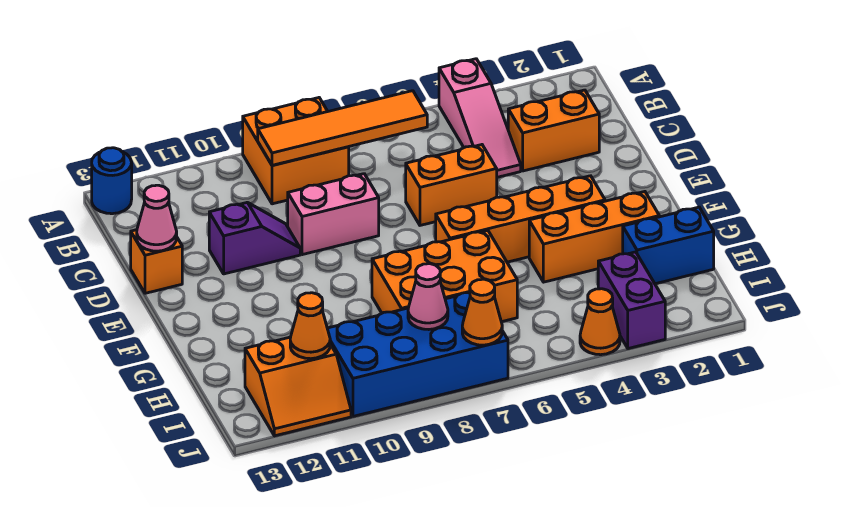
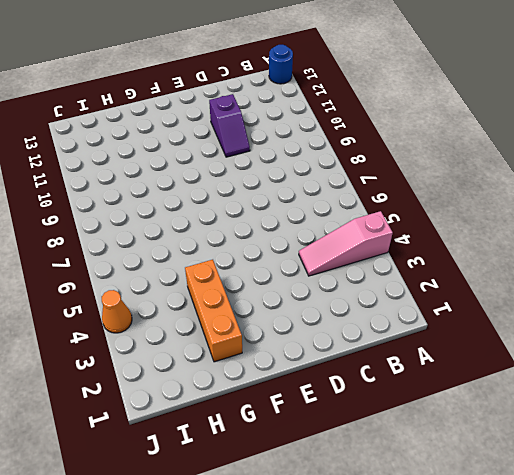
none -> orange brick A8:B9 level 1
none -> orange brick C2:C3 level 1
none -> orange brick D5:D6 level 1

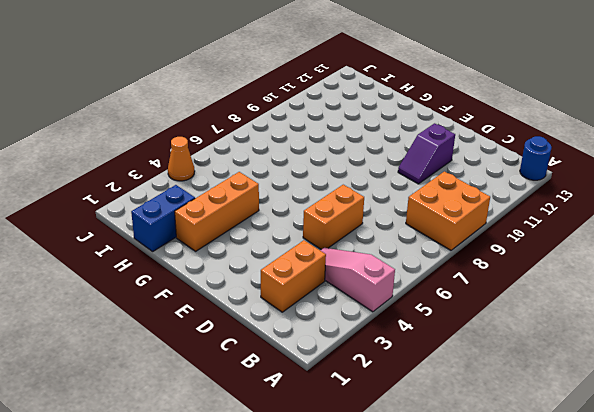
none -> pink brick D8:D9 level 1
none -> orange brick D13 level 1
none -> orange brick F3:F6 level 1

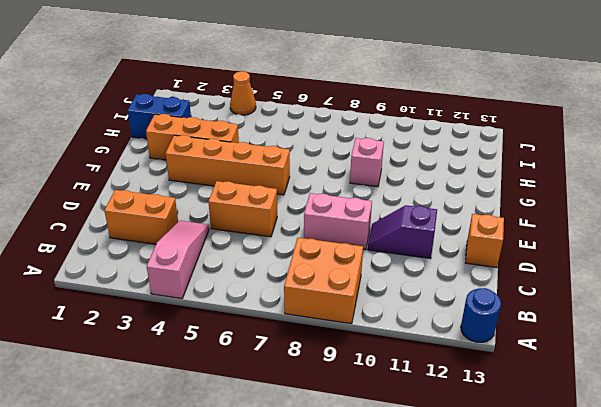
pink brick G9 level 1 -> none
none -> orange brick G6:H8 level 1
none -> purple brick I3:J3 level 1
none -> blue brick I7:J10 level 1

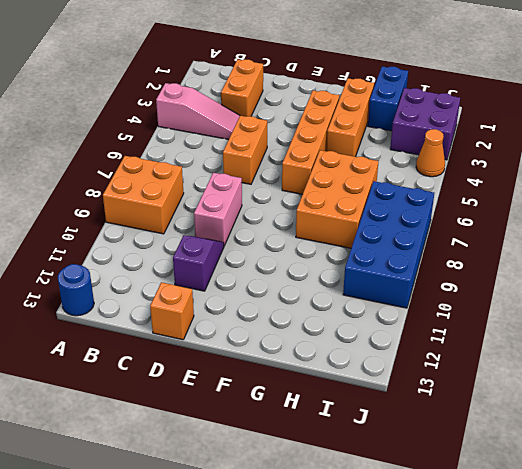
purple brick I2:J3 level 1 -> purple brick I3:J3 level 1
none -> orange slope I11:J12 level 1 top I
none -> orange tile B6:B9 level 2
none -> pink cone D13 level 2

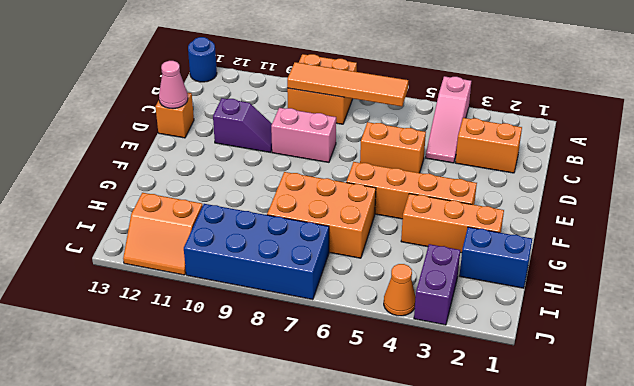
none -> pink cone I8 level 2
none -> orange cone I11 level 2
none -> orange cone J7 level 2

